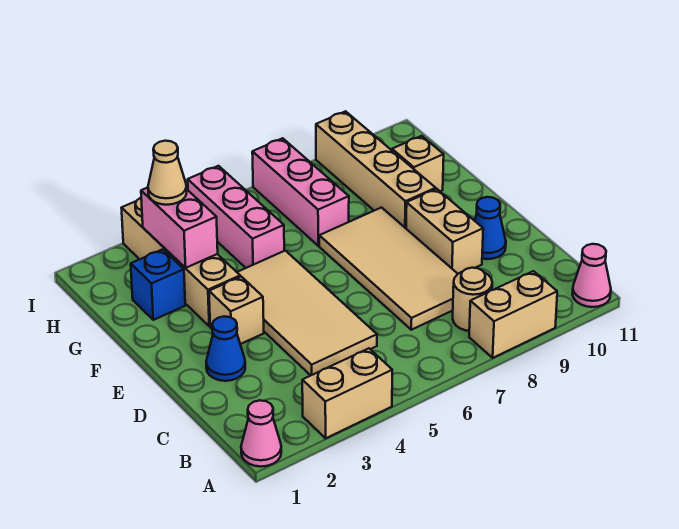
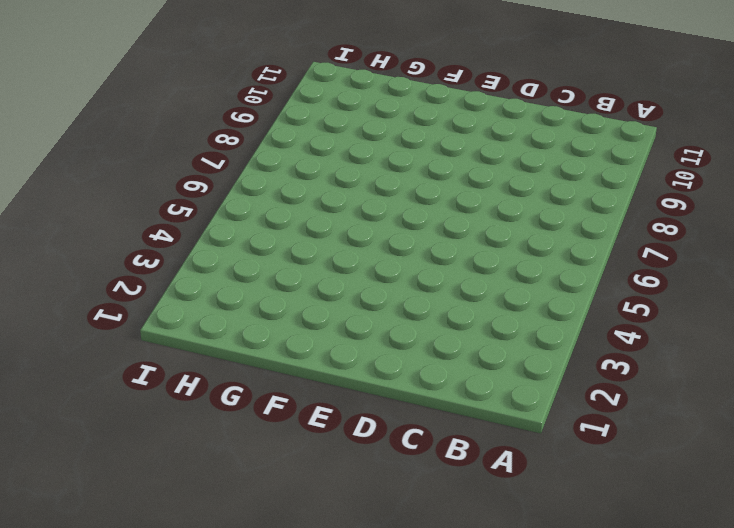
none -> pink cone A1 level 1
none -> tan brick A3:A4 level 1
none -> tan brick A8:A9 level 1

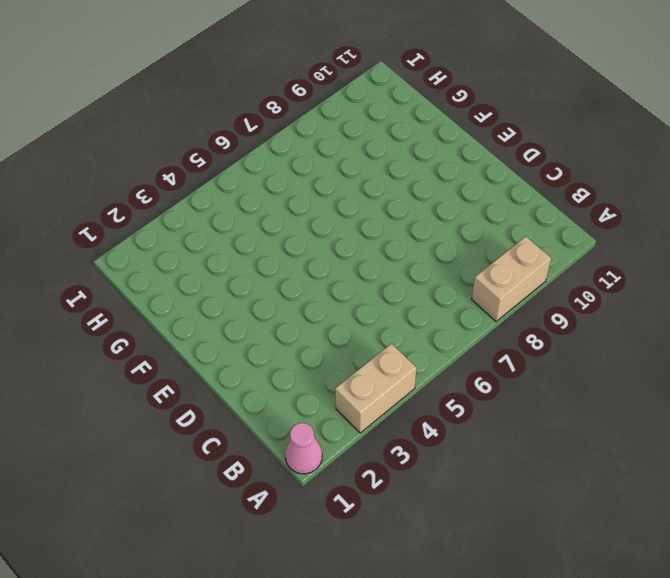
none -> pink cone A11 level 1
none -> tan round brick B8 level 1
none -> tan tile C4:F5 level 1

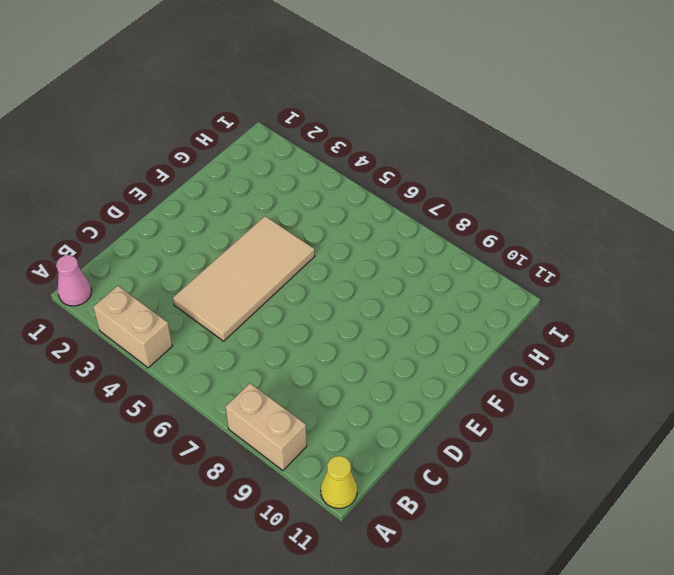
yellow cone A11 level 1 -> pink cone A11 level 1
none -> tan round brick B8 level 1
none -> tan tile C7:F8 level 1
none -> blue cone D2 level 1

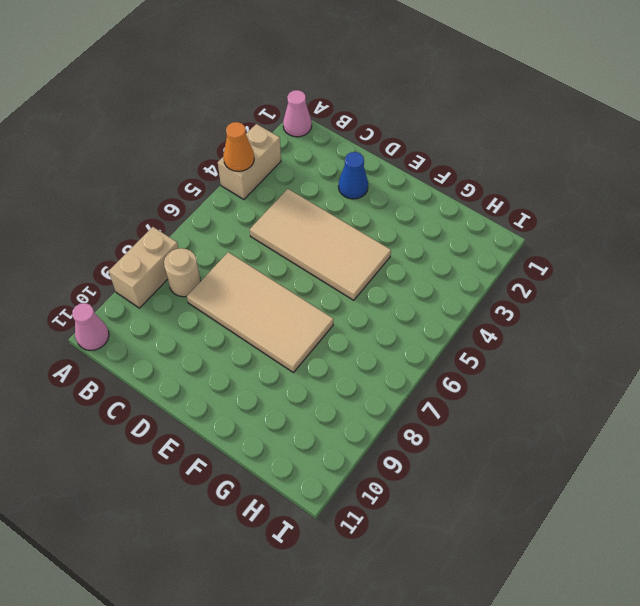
orange cone A4 level 2 -> none
none -> tan brick D9:E9 level 1
none -> blue cone D10 level 1
none -> tan brick E3 level 1

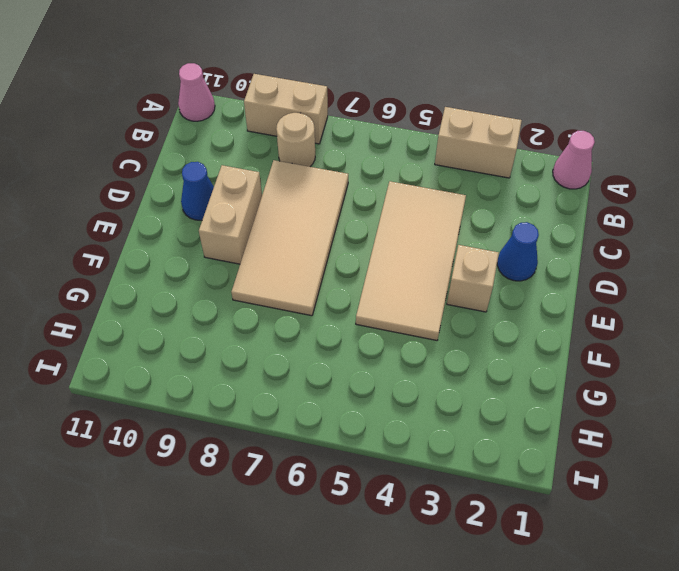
none -> tan brick F3:I3 level 1
none -> tan brick F9:I9 level 1
none -> blue brick G2 level 1

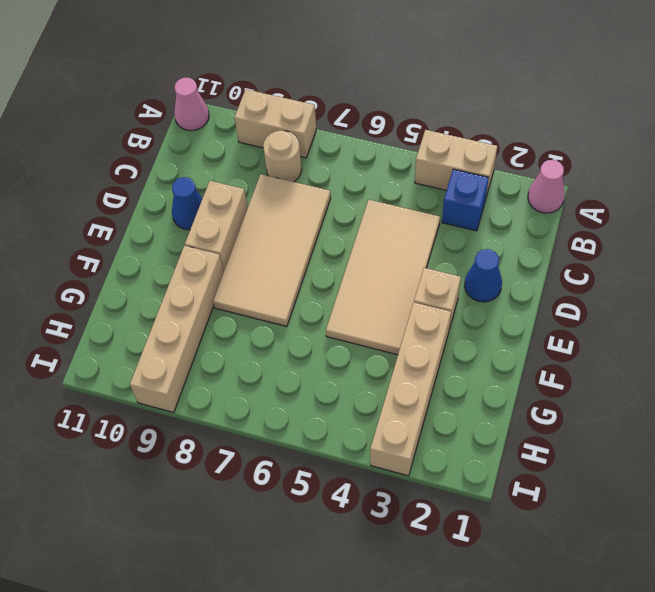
blue brick B3 level 1 -> blue brick G2 level 1
none -> pink brick G5:I5 level 1
none -> pink brick G7:I7 level 1
none -> tan brick G10 level 1

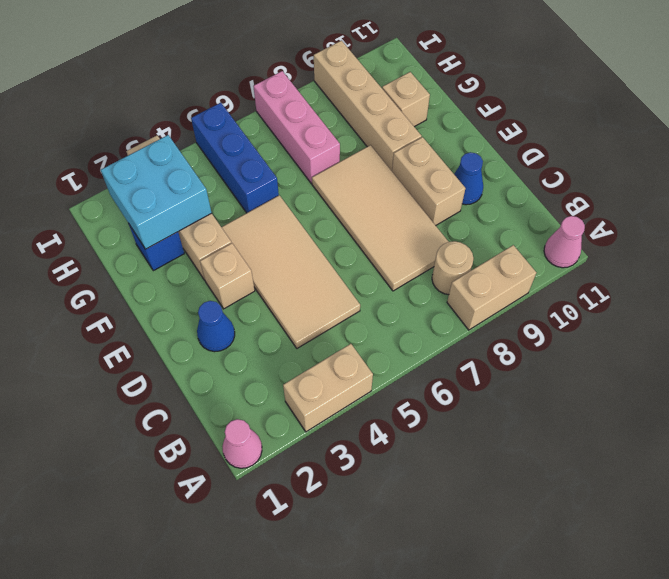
cyan brick G2:H3 level 2 -> pink brick G3:H3 level 2
blue brick G5:I5 level 1 -> pink brick G5:I5 level 1
none -> tan cone H3 level 3

